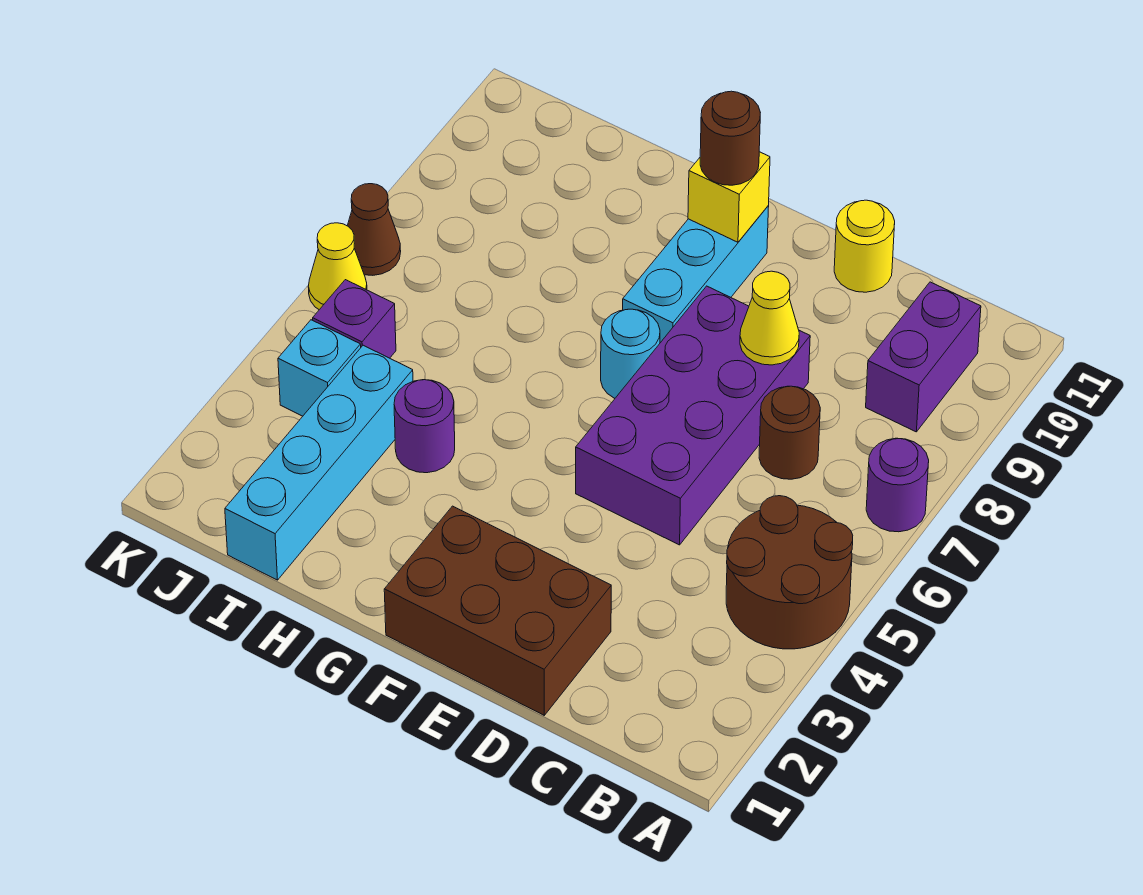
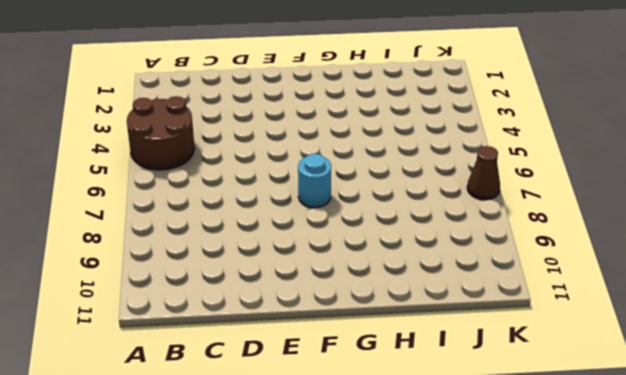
none -> purple round brick A7 level 1
none -> purple brick B9:B10 level 1
none -> brown round brick C7 level 1

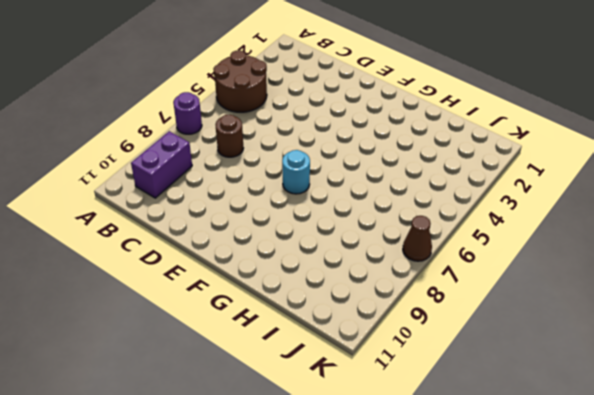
none -> brown brick D1:F2 level 1
none -> purple brick D5:E8 level 1
none -> yellow round brick D11 level 1

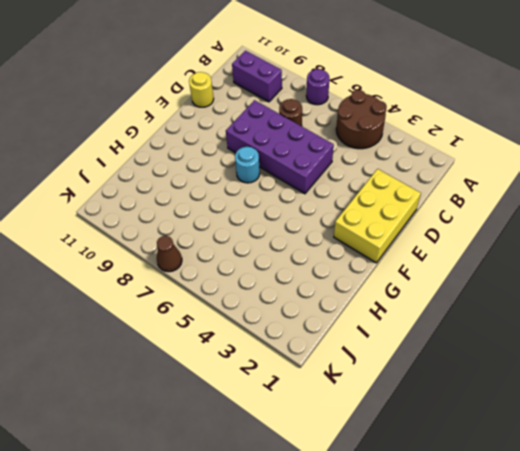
yellow brick D1:F2 level 1 -> brown brick D1:F2 level 1
none -> cyan brick F8:F10 level 1
none -> purple round brick H4 level 1
none -> cyan brick I1:I4 level 1

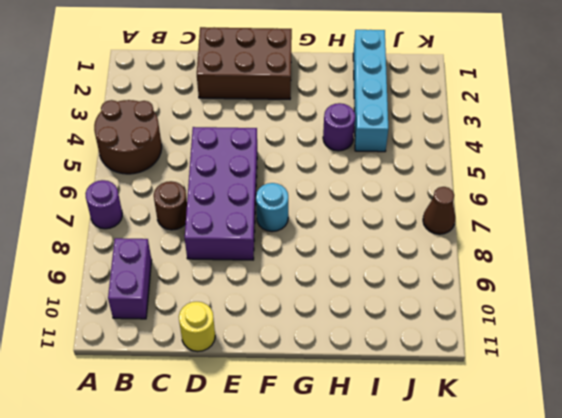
none -> cyan brick F8:F10 level 1
none -> cyan brick J4 level 1
none -> purple brick J5 level 1

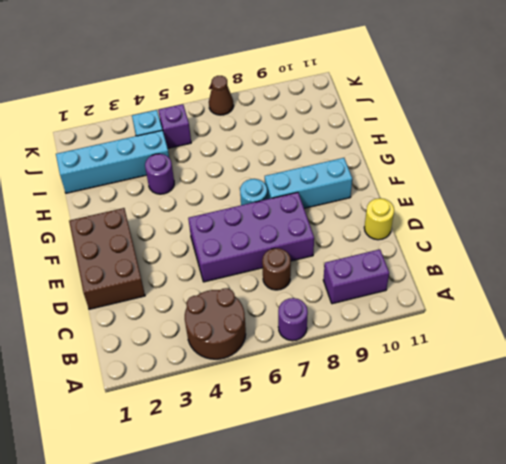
none -> yellow cone K6 level 1
none -> yellow cone D8 level 2
none -> yellow brick F10 level 2

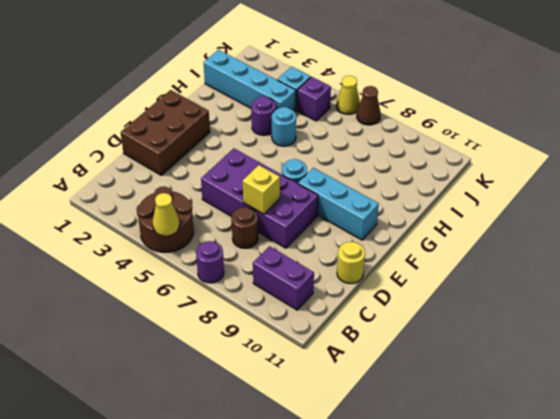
yellow cone A5 level 2 -> yellow cone D8 level 2
yellow brick D7 level 2 -> yellow brick F10 level 2
cyan round brick H5 level 1 -> none
none -> brown round brick F10 level 3

